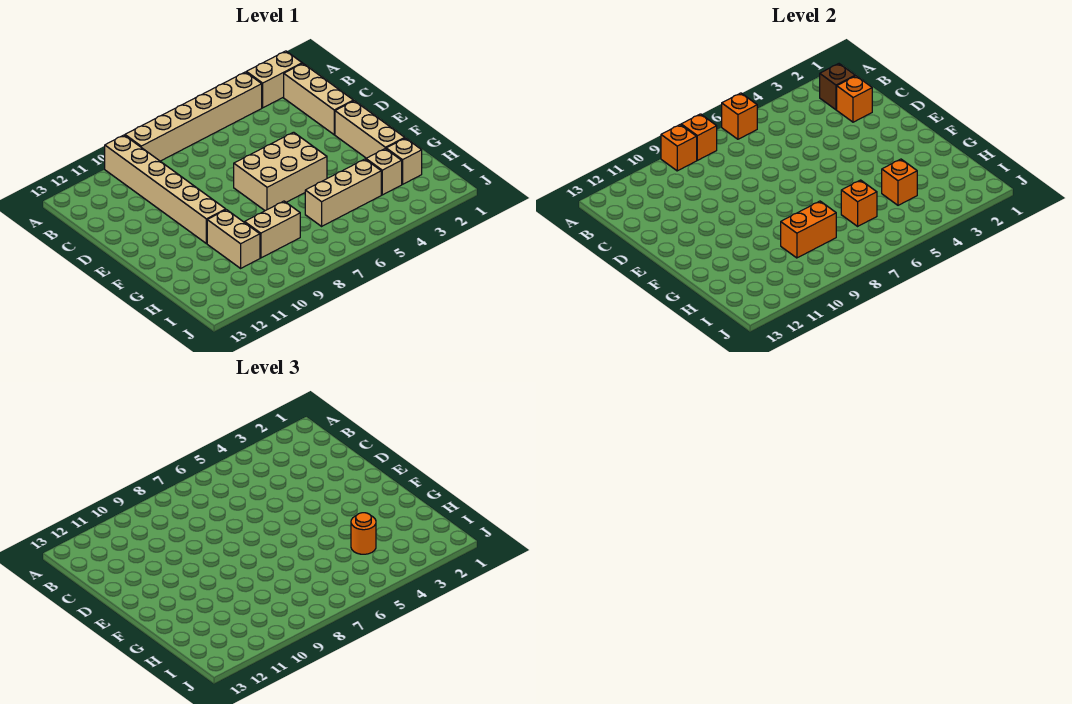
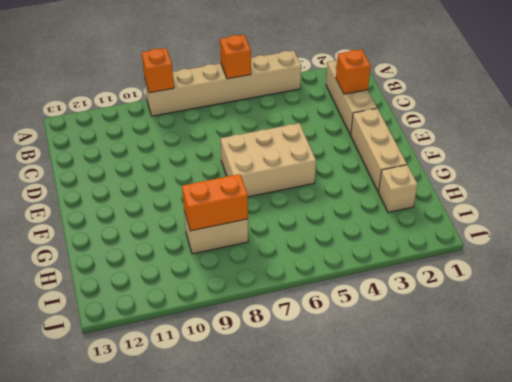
none -> tan brick A2:A3 level 1
none -> tan brick A10:F10 level 1
none -> tan brick G10:H10 level 1

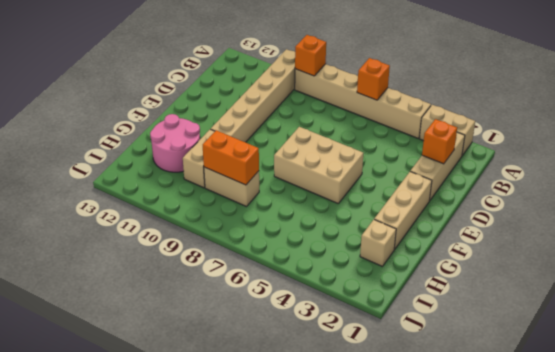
pink round brick G11:H12 level 1 -> none
none -> tan brick H3 level 1
none -> tan brick H4:H6 level 1
none -> orange brick A8 level 2

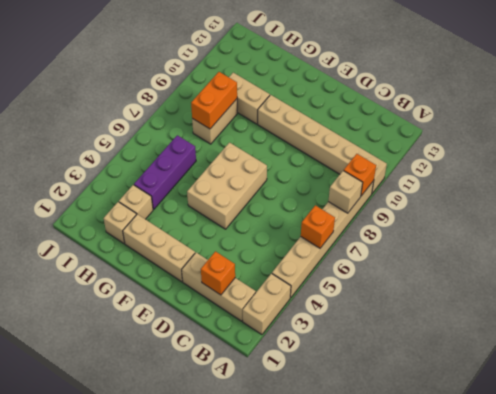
tan brick A8 level 2 -> orange brick A8 level 2
purple brick H4:H6 level 1 -> tan brick H4:H6 level 1
none -> brown brick B2 level 2
none -> orange brick H4 level 2
none -> orange brick H6 level 2

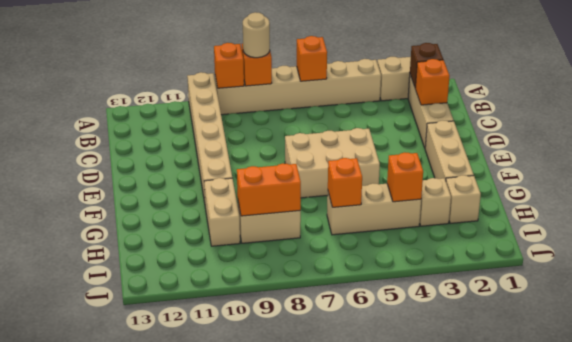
tan round brick A8 level 3 -> none
none -> orange round brick H4 level 3

